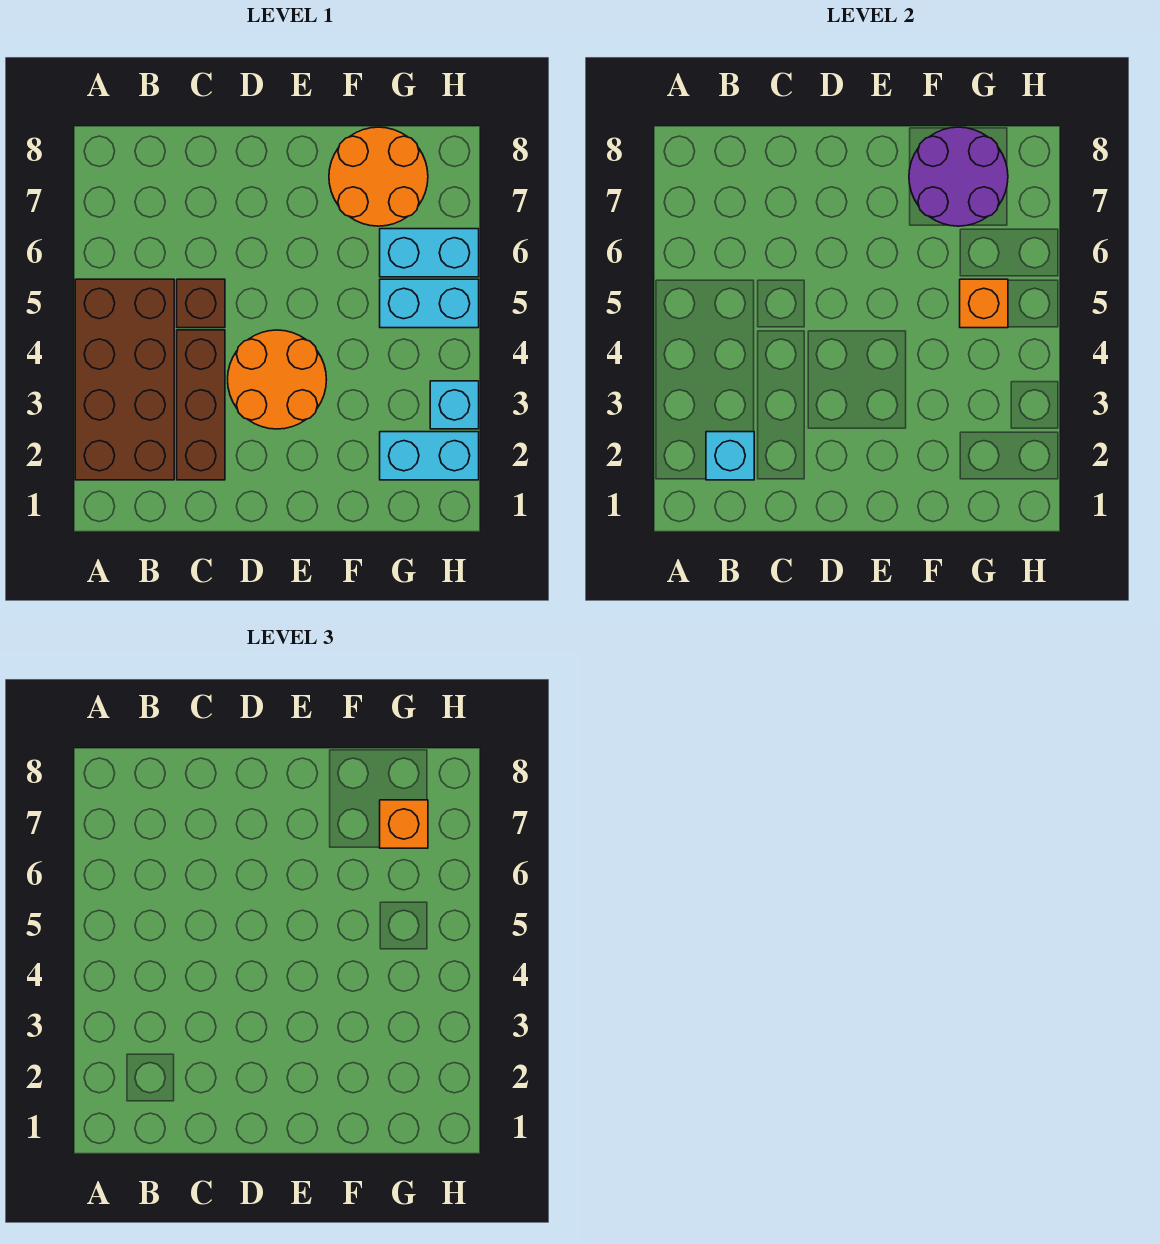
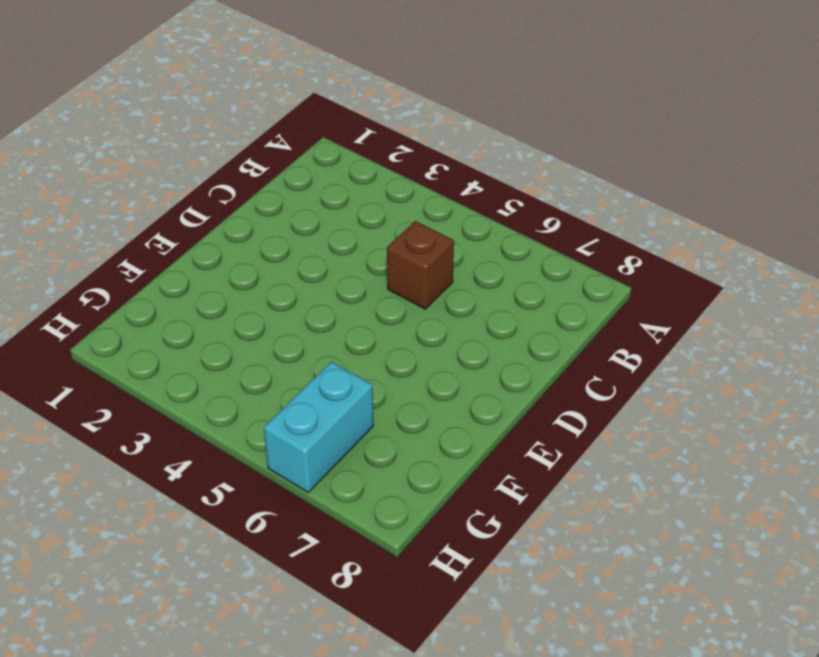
none -> brown brick A2:B5 level 1
none -> brown brick C2:C4 level 1
none -> orange round brick D3:E4 level 1

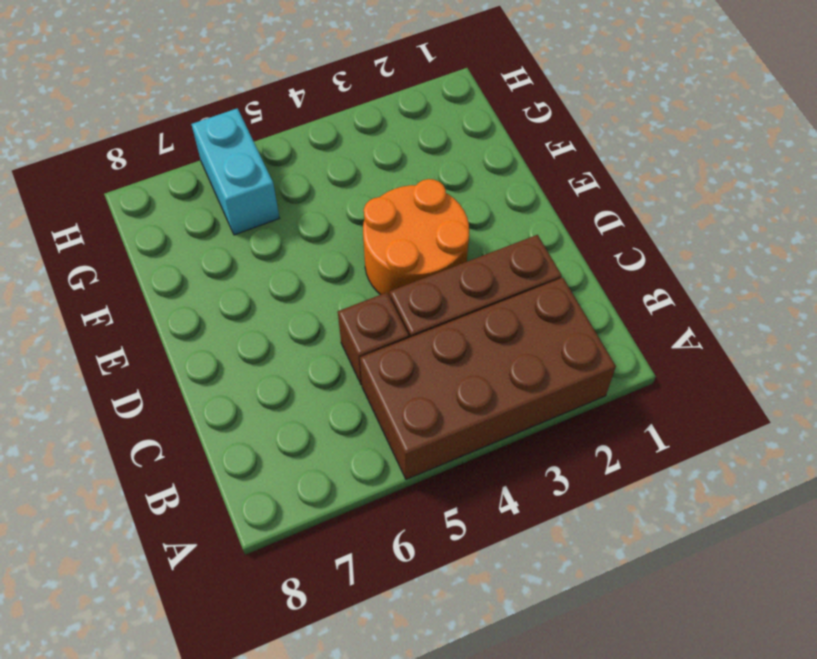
none -> orange round brick F7:G8 level 1
none -> cyan brick G2:H2 level 1
none -> cyan brick G5:H5 level 1

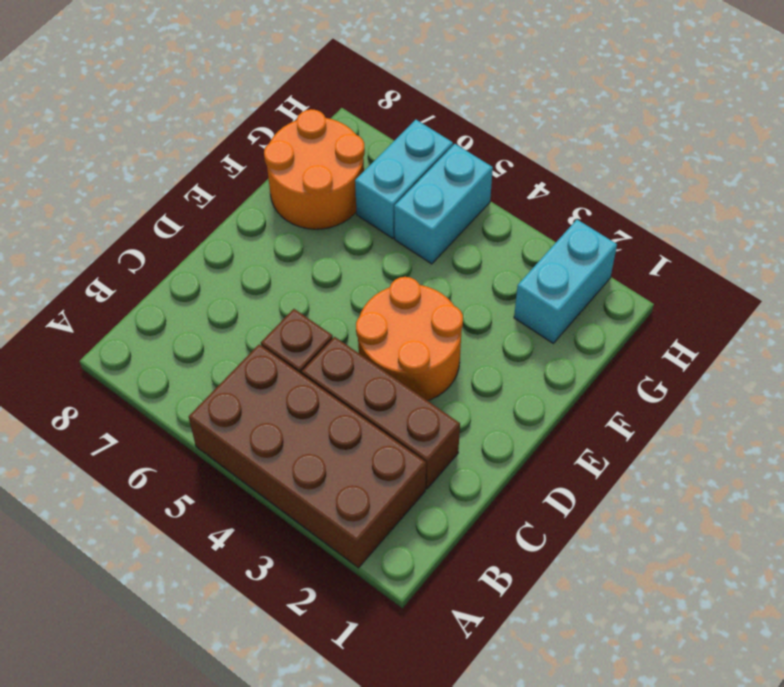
none -> cyan brick H3 level 1
none -> cyan brick B2 level 2
none -> purple round brick F7:G8 level 2

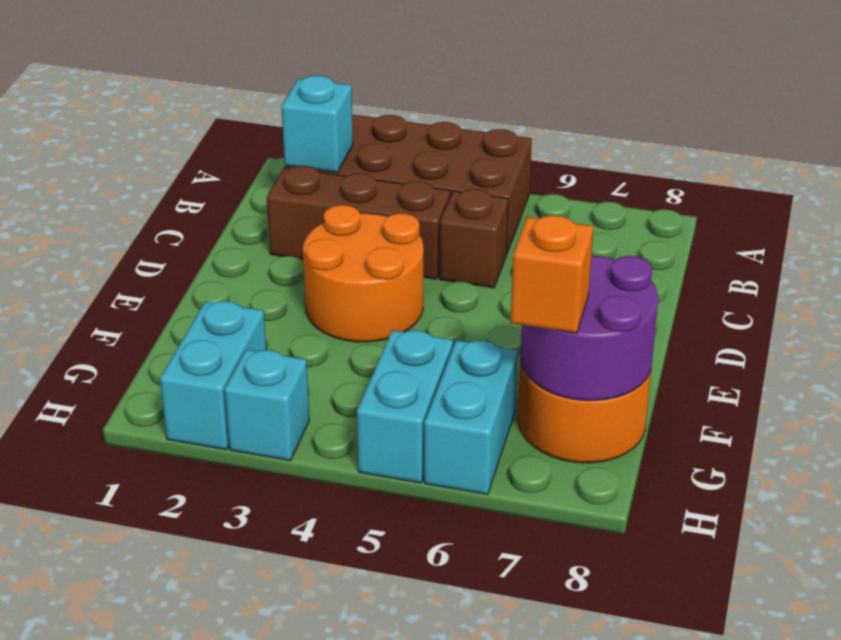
none -> orange brick G5 level 2

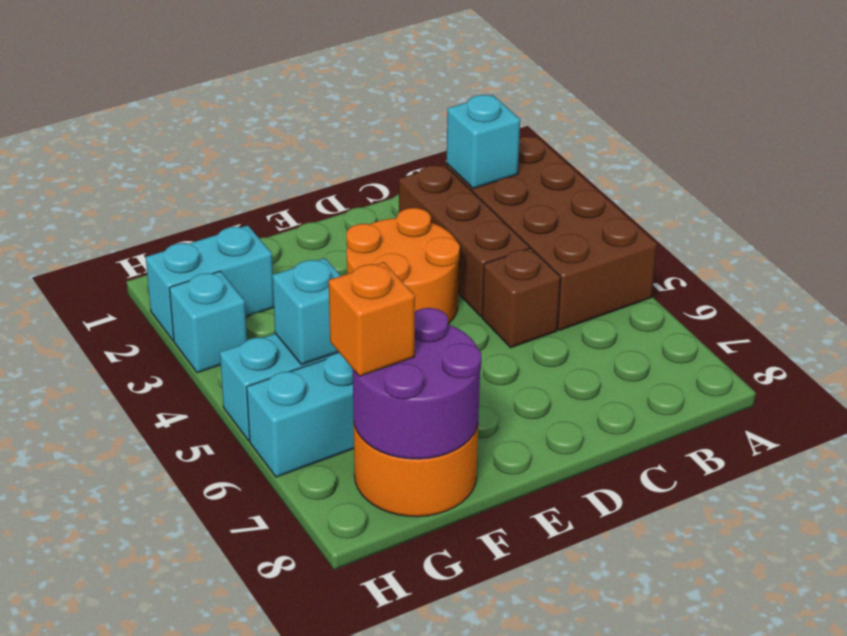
cyan brick G5 level 2 -> orange brick G5 level 2

